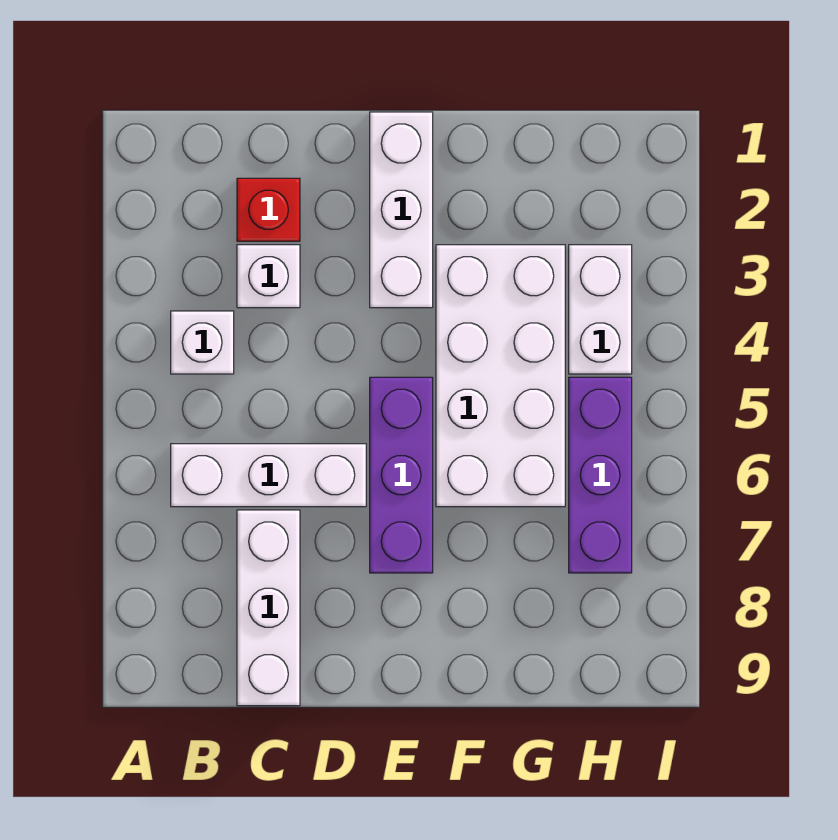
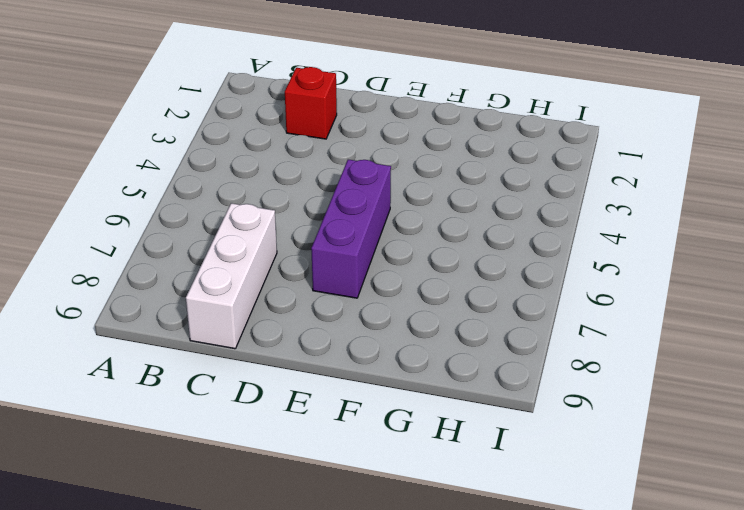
none -> white brick B4 level 1
none -> white brick B6:D6 level 1

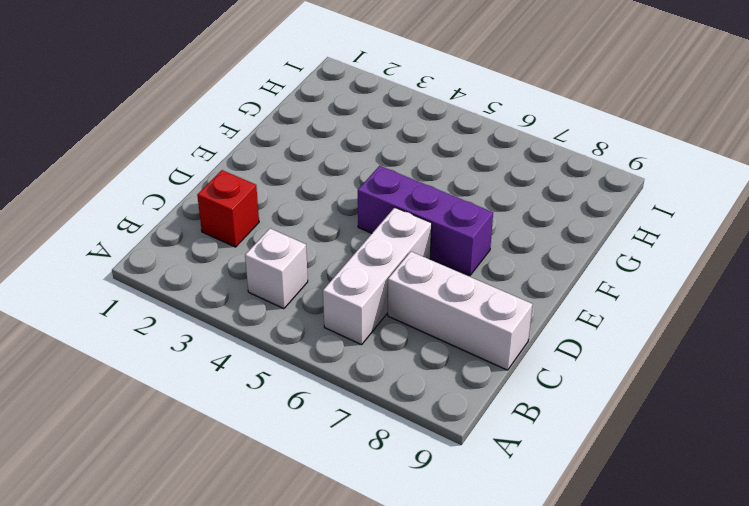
none -> white brick C3 level 1
none -> white brick E1:E3 level 1

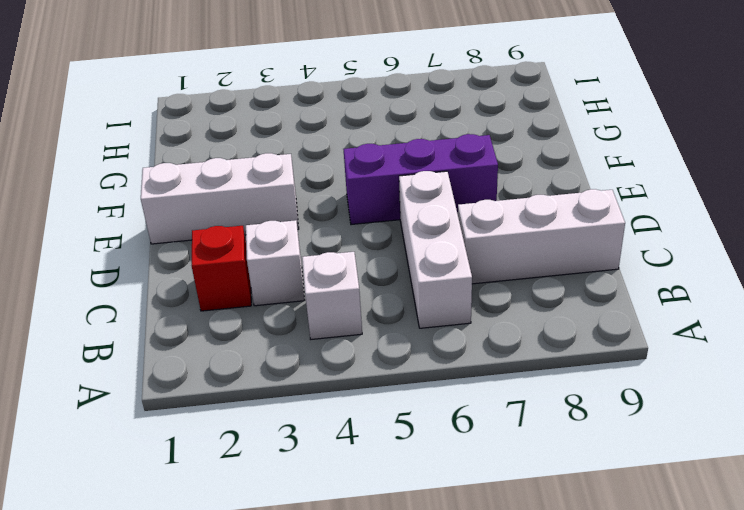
none -> white brick F3:G6 level 1
none -> white brick H3:H4 level 1

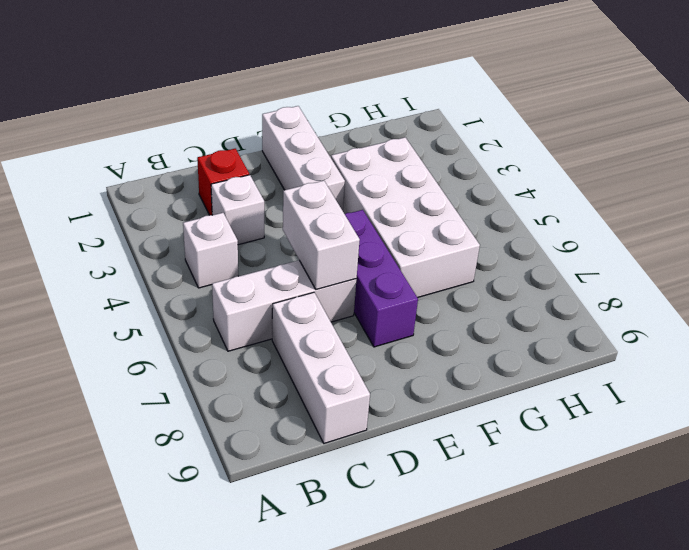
white brick D5:D6 level 2 -> white brick H3:H4 level 1
none -> purple brick H5:H7 level 1

